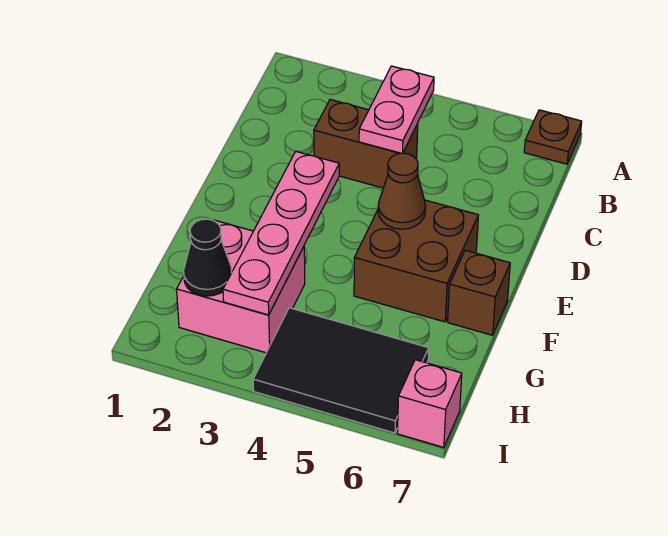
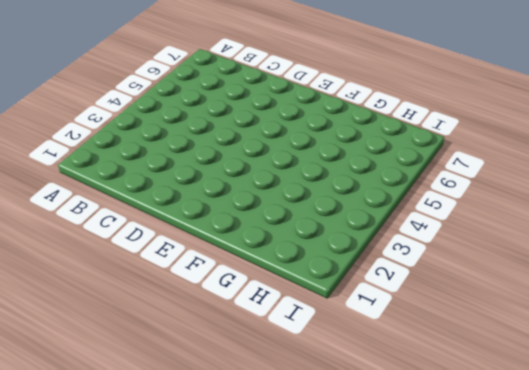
none -> brown plate A7 level 1
none -> brown brick C3:C4 level 1

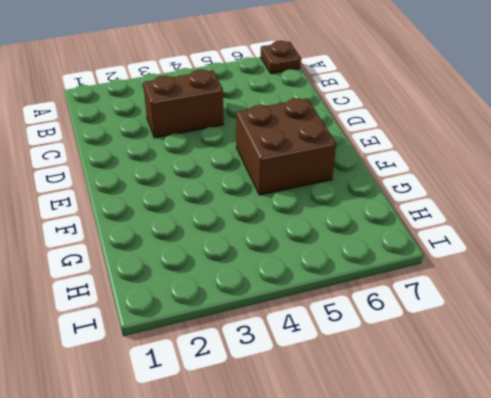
none -> brown brick F7 level 1
none -> pink brick G2:H3 level 1

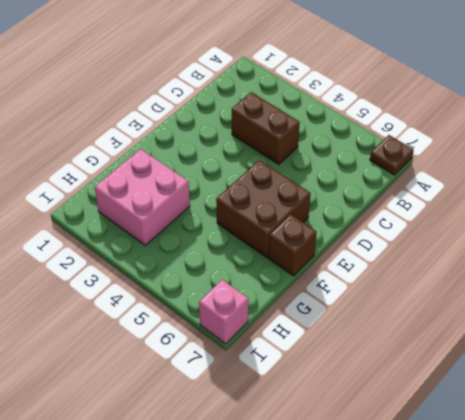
none -> black tile H4:I6 level 1
none -> pink plate B4:C4 level 2

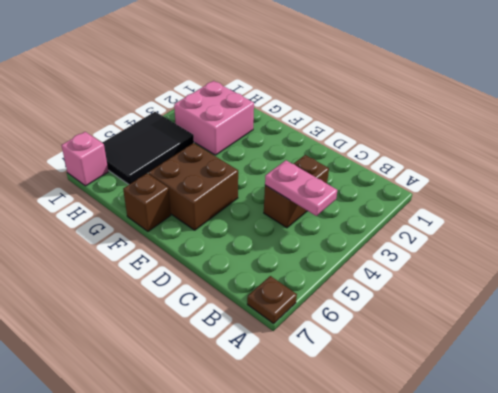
none -> pink plate E3:H3 level 2
none -> brown cone E5 level 2

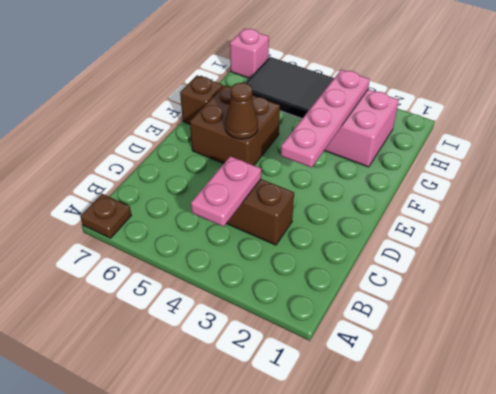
none -> black cone H2 level 2

